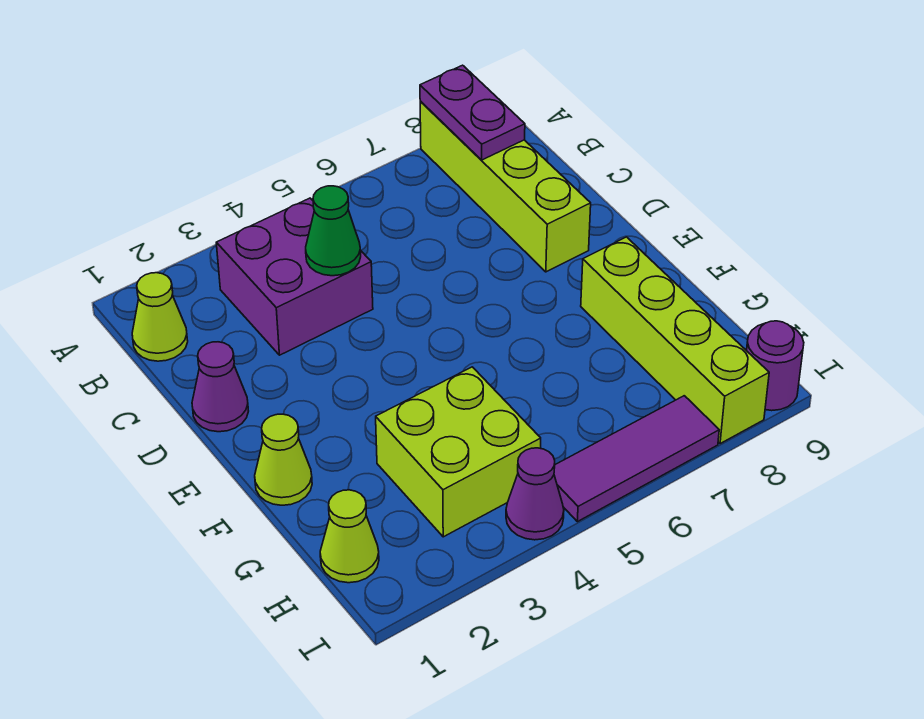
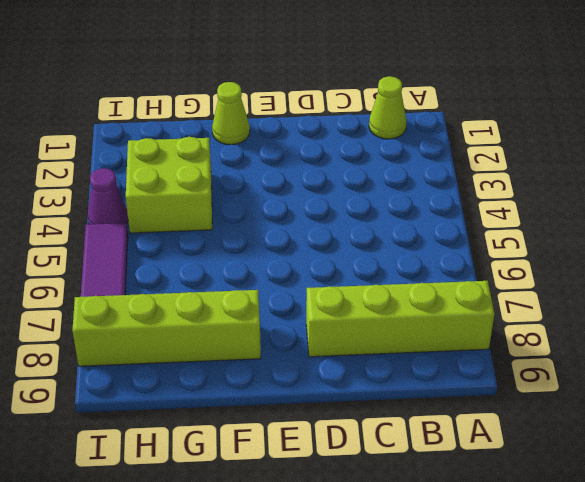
none -> purple brick B3:C4 level 1
none -> purple cone D1 level 1
none -> lime cone H1 level 1

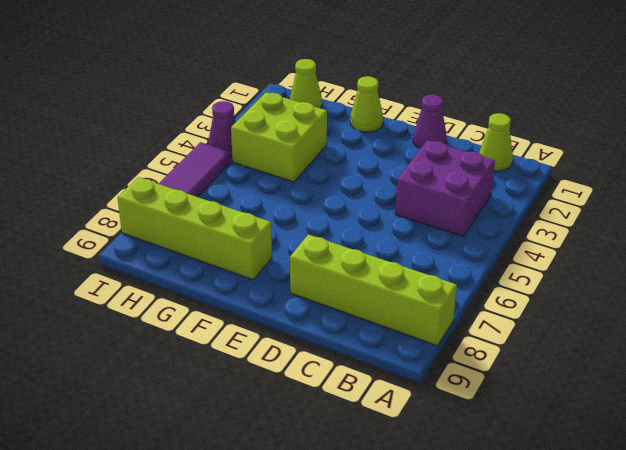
none -> purple round brick I9 level 1
none -> purple plate A8:B8 level 2
none -> green cone C4 level 2

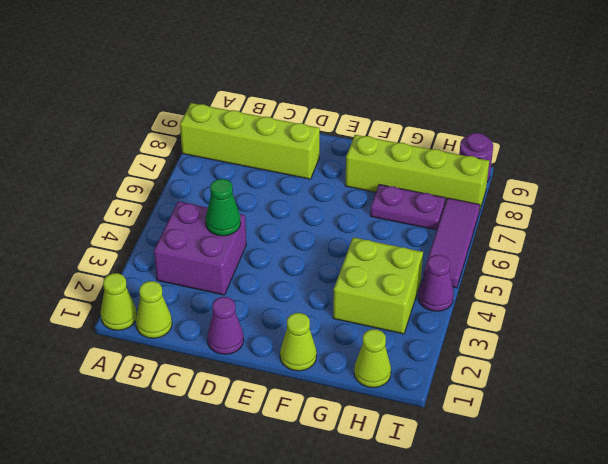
lime cone A1 level 1 -> none
purple plate G7:H7 level 1 -> purple plate A8:B8 level 2

